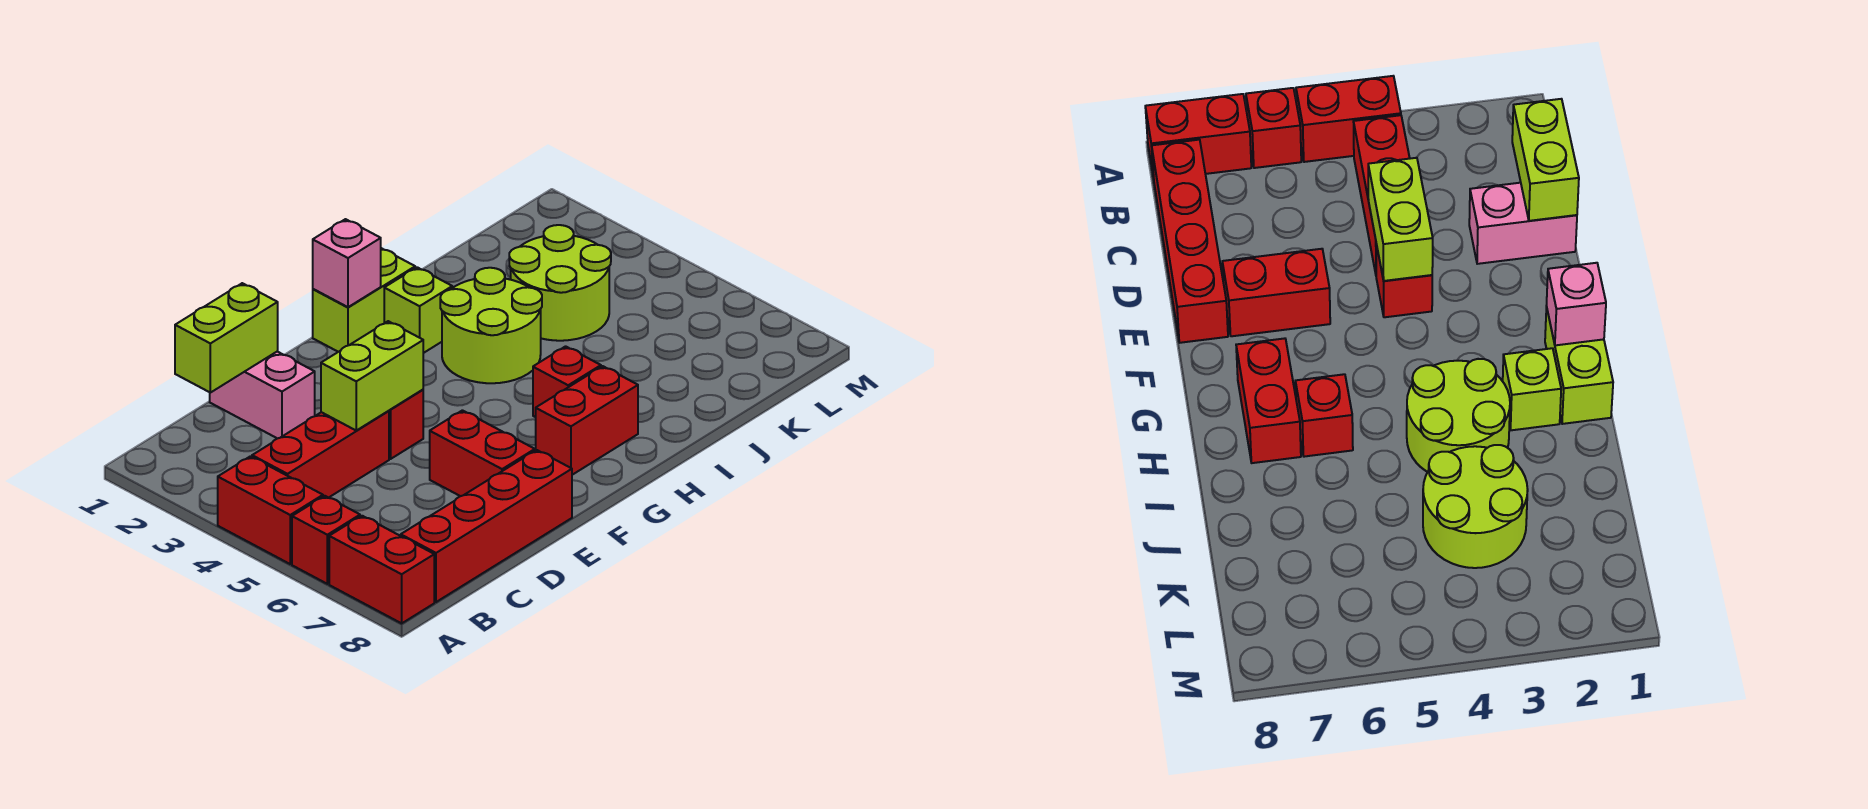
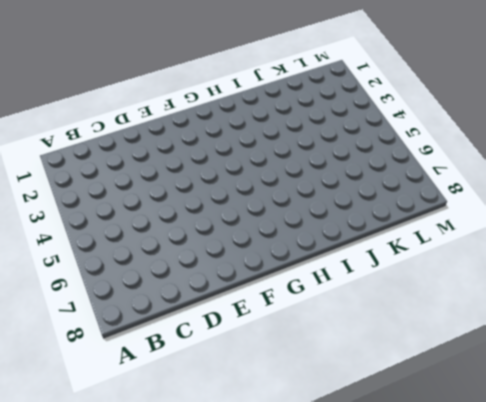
none -> red brick A4:A5 level 1
none -> red brick A6 level 1
none -> red brick A7:A8 level 1

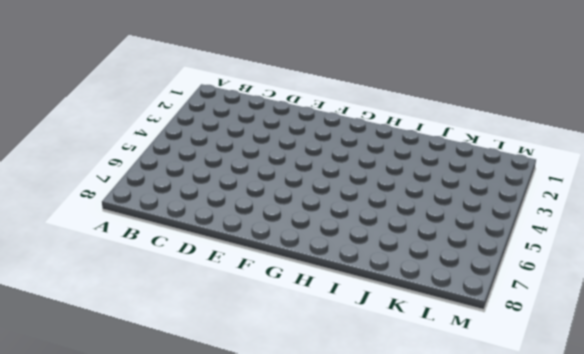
none -> red brick A4:A5 level 1
none -> red brick A6 level 1
none -> red brick A7:A8 level 1

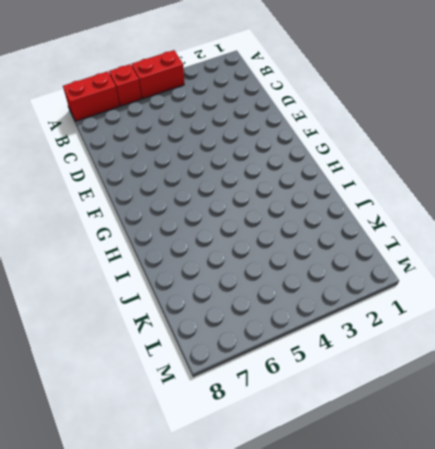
none -> red brick B4:D4 level 1
none -> red brick B8:E8 level 1
none -> pink brick D1:D2 level 1

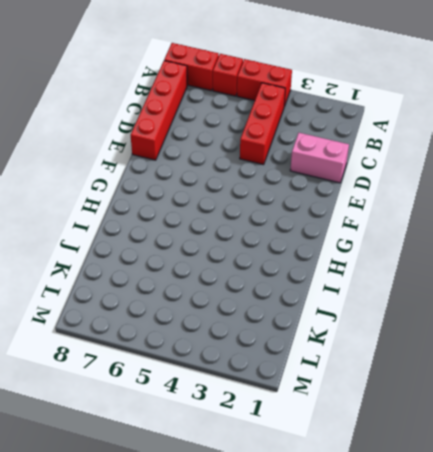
none -> red brick E4 level 1
none -> red brick E6:E7 level 1
none -> lime brick G1:H1 level 1

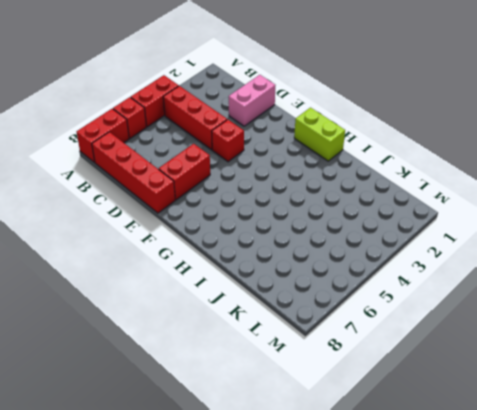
none -> red brick G7:H7 level 1
none -> lime brick H2 level 1
none -> lime round brick H3:I4 level 1

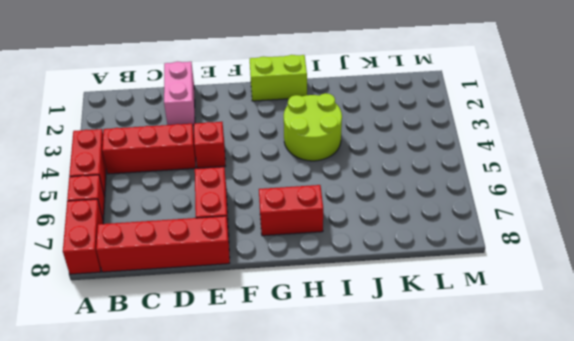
none -> lime brick H2 level 1
none -> red brick H6 level 1
none -> lime round brick J3:K4 level 1

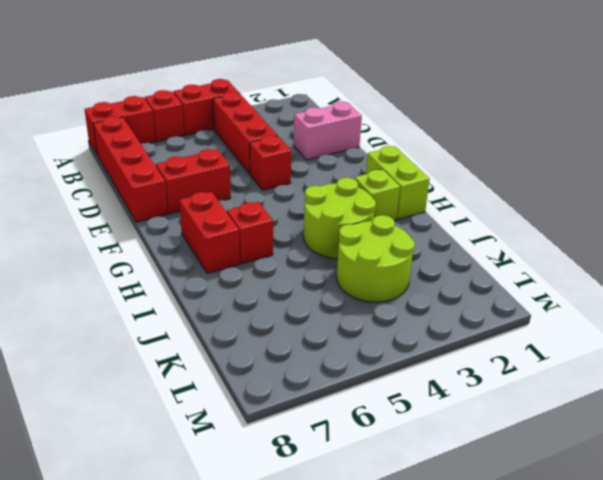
none -> lime brick C1:D1 level 2
none -> lime brick D4:E4 level 2
none -> pink brick G1 level 2

